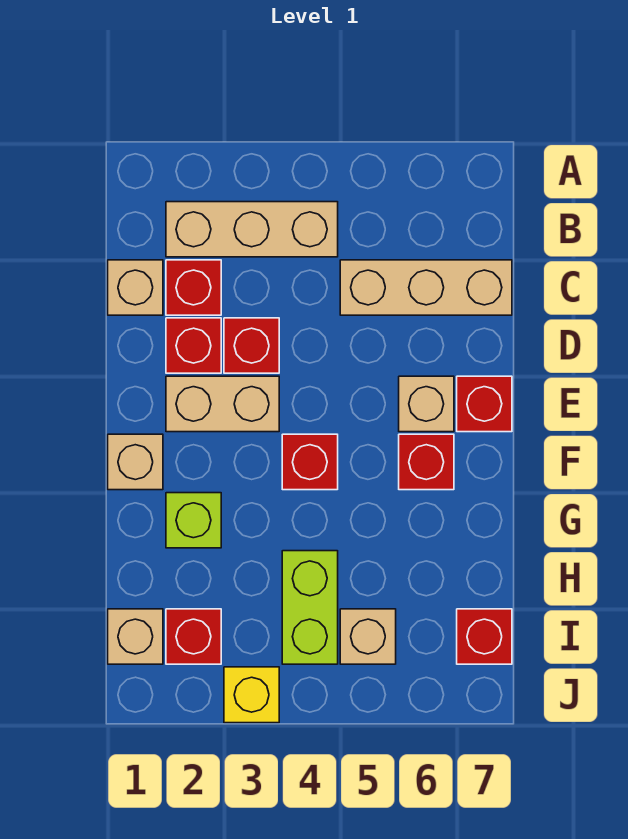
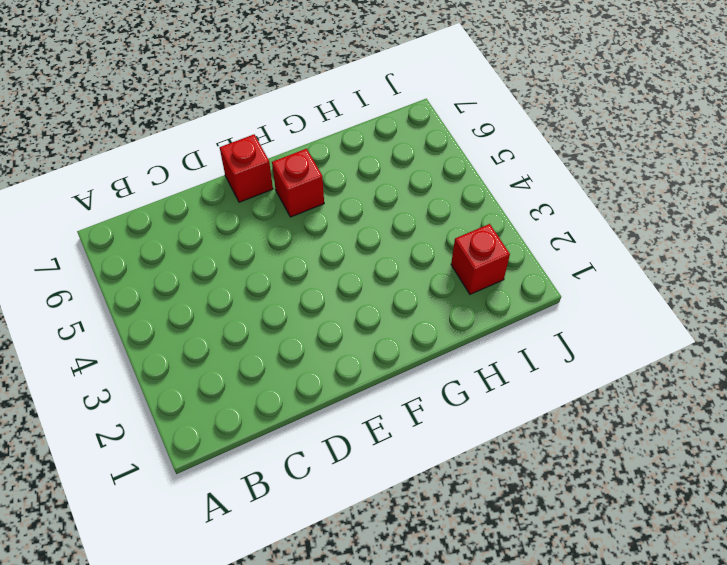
none -> tan brick B2:B4 level 1
none -> tan brick C1 level 1
none -> red brick C2 level 1

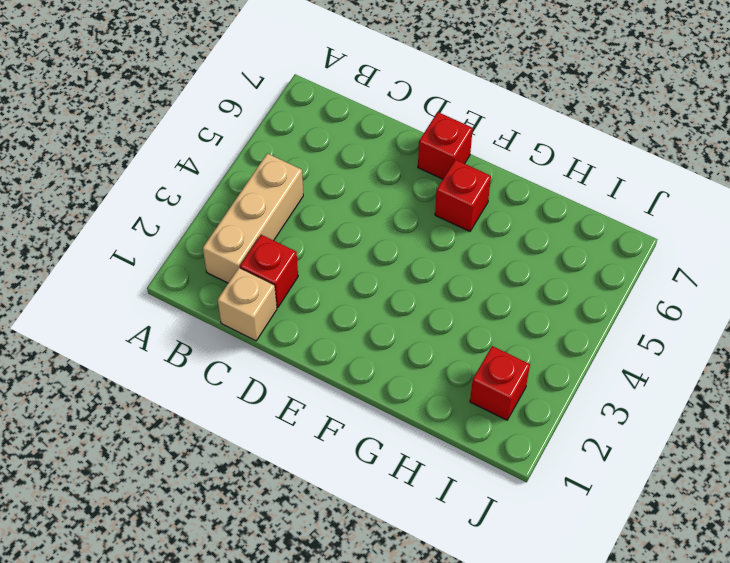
none -> tan brick C5:C7 level 1
none -> red brick D2 level 1
none -> red brick D3 level 1

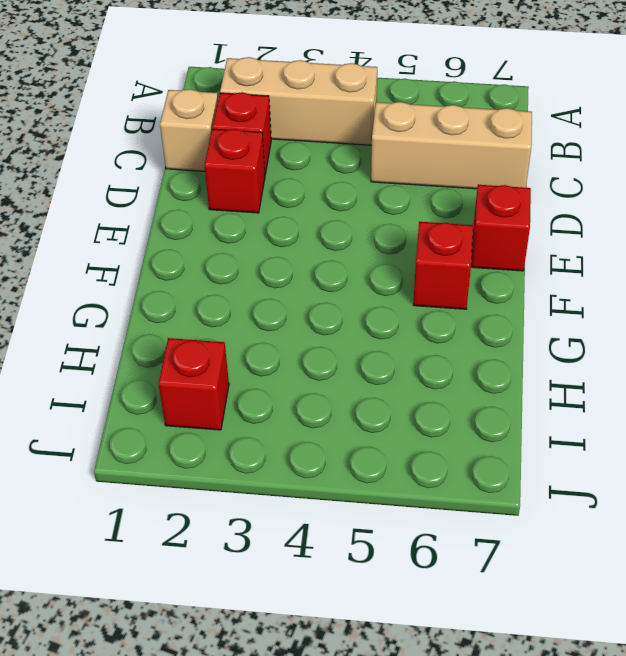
none -> red brick D3 level 1
none -> tan brick E2:E3 level 1
none -> tan brick E6 level 1

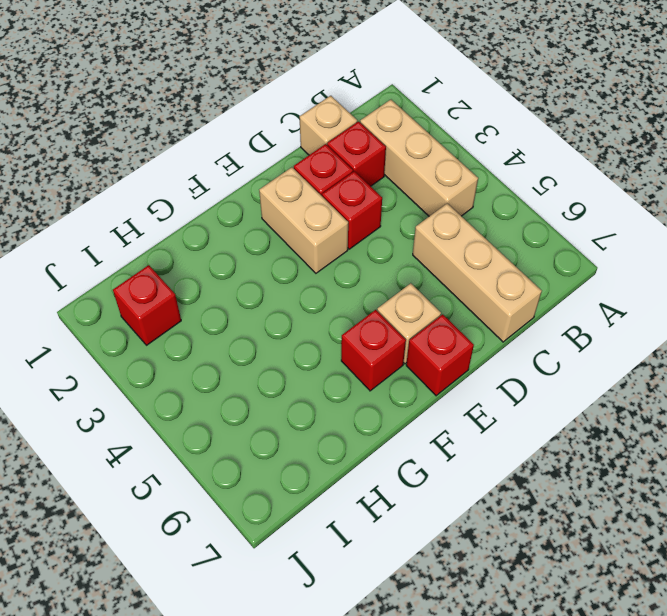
none -> tan brick F1 level 1
none -> red brick F4 level 1
none -> lime brick G2 level 1

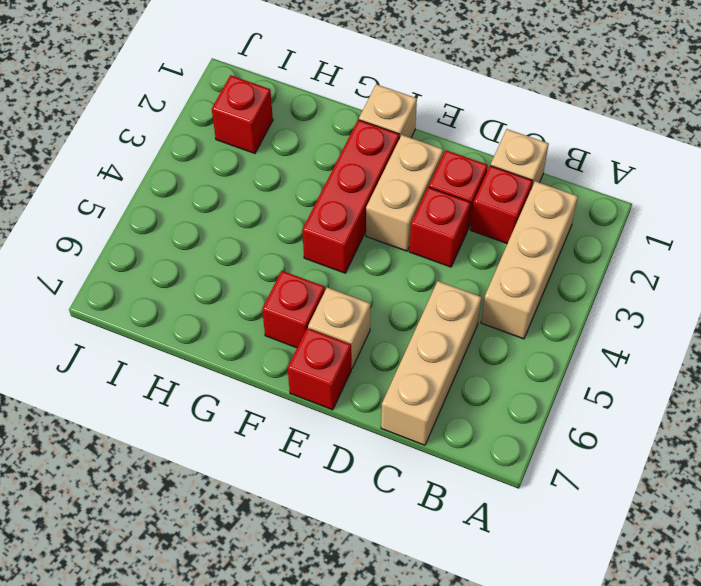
red brick F2:F4 level 1 -> red brick F4 level 1
none -> lime brick G2 level 1
none -> lime brick H4:I4 level 1
none -> tan brick I1 level 1

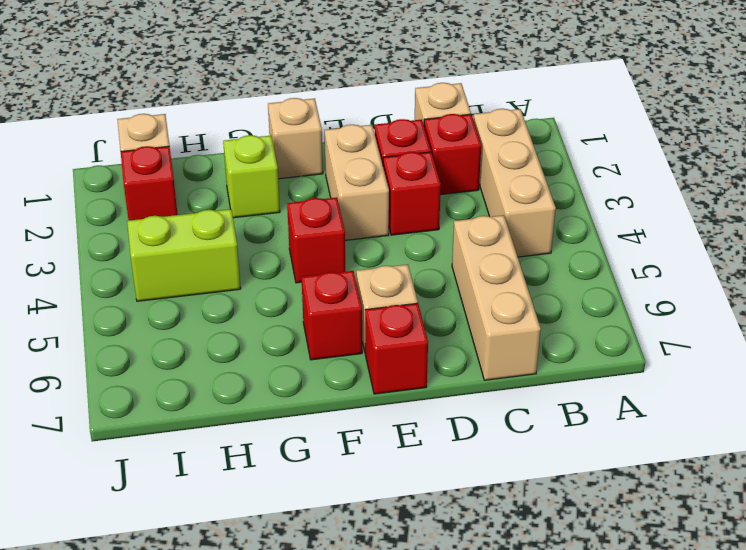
none -> tan brick I5 level 1
none -> red brick I7 level 1
none -> yellow brick J3 level 1

